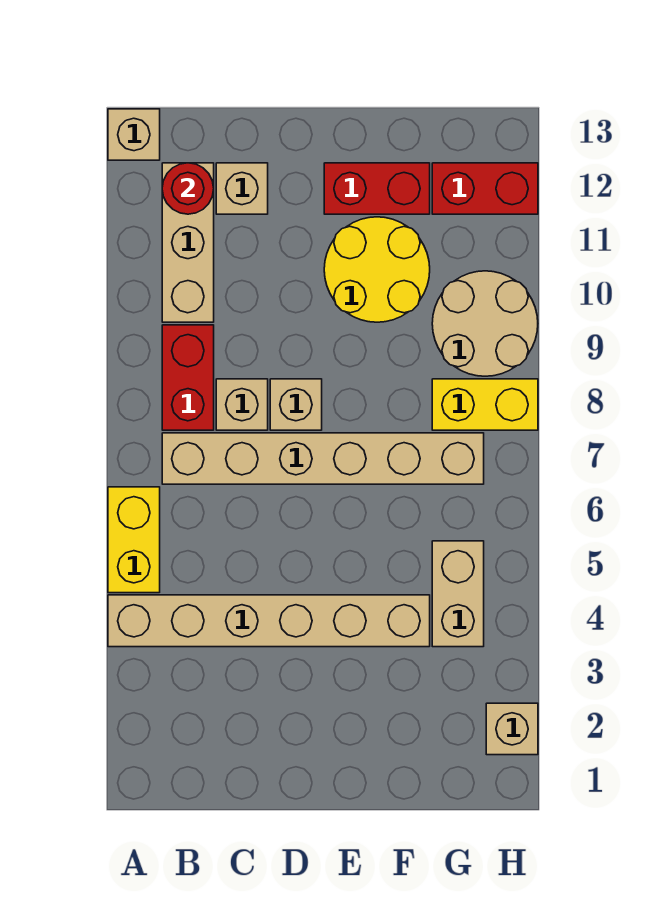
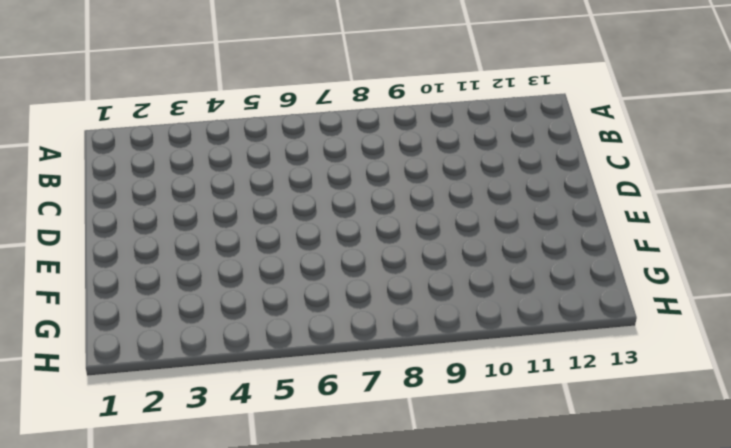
none -> tan brick A4:F4 level 1
none -> yellow brick A5:A6 level 1
none -> tan brick A13 level 1

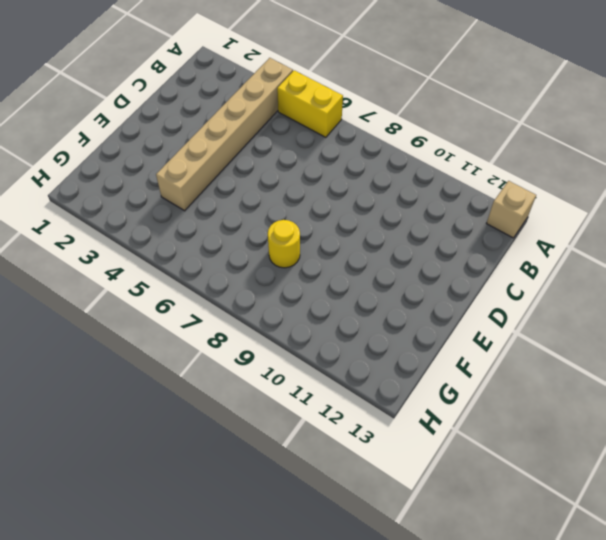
yellow round brick F8 level 1 -> none
none -> tan brick B7:G7 level 1
none -> red brick B8:B9 level 1
none -> tan brick B10:B12 level 1

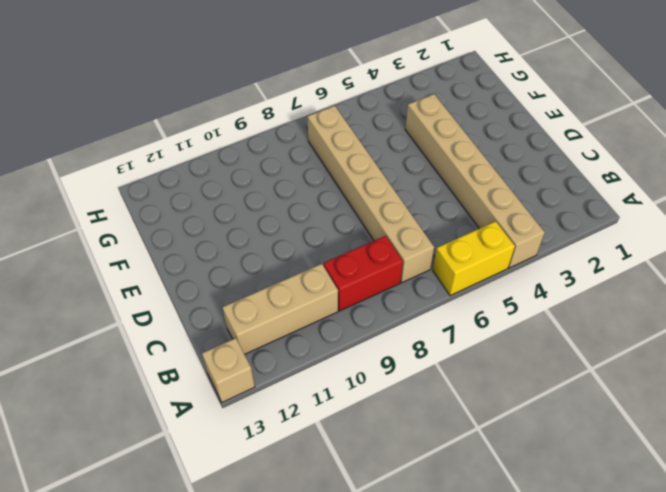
none -> tan brick C8 level 1
none -> tan brick C12 level 1
none -> tan brick D8 level 1

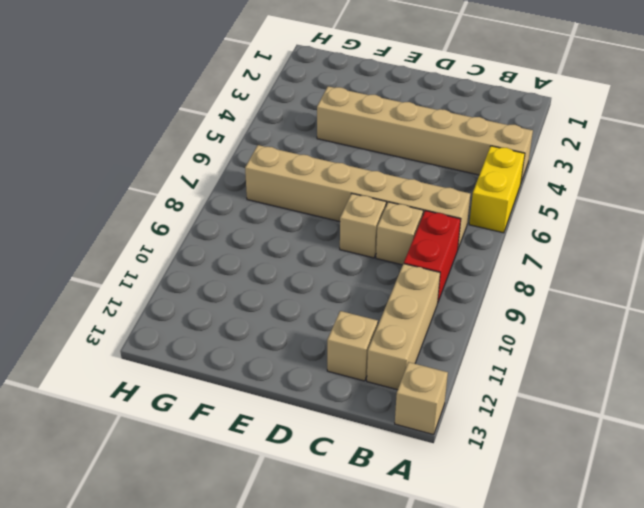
none -> yellow round brick E10:F11 level 1
none -> red brick E12:F12 level 1
none -> tan brick G4:G5 level 1

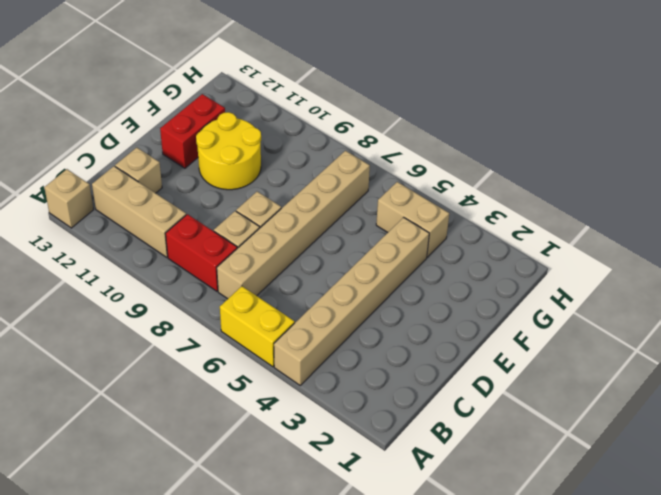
none -> yellow brick G8:H8 level 1
none -> tan round brick G9:H10 level 1
none -> red brick G12:H12 level 1

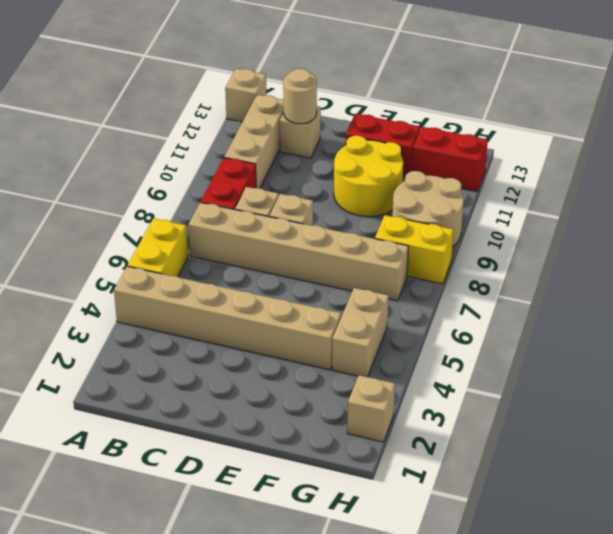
tan round brick C12 level 2 -> none
none -> red round brick B12 level 2

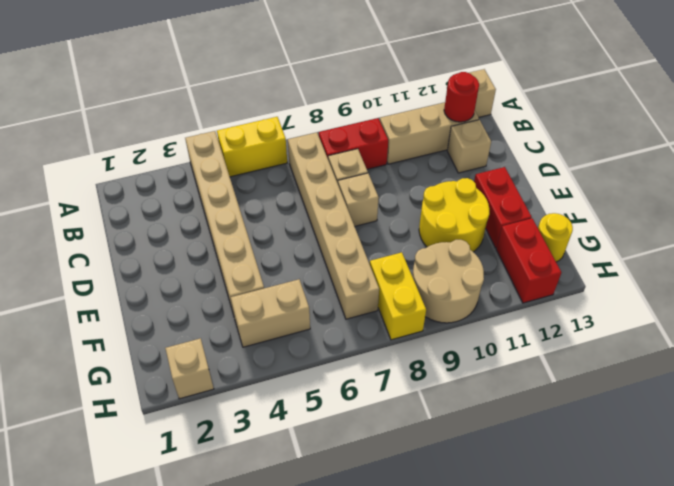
yellow round brick G13 level 1 -> none

